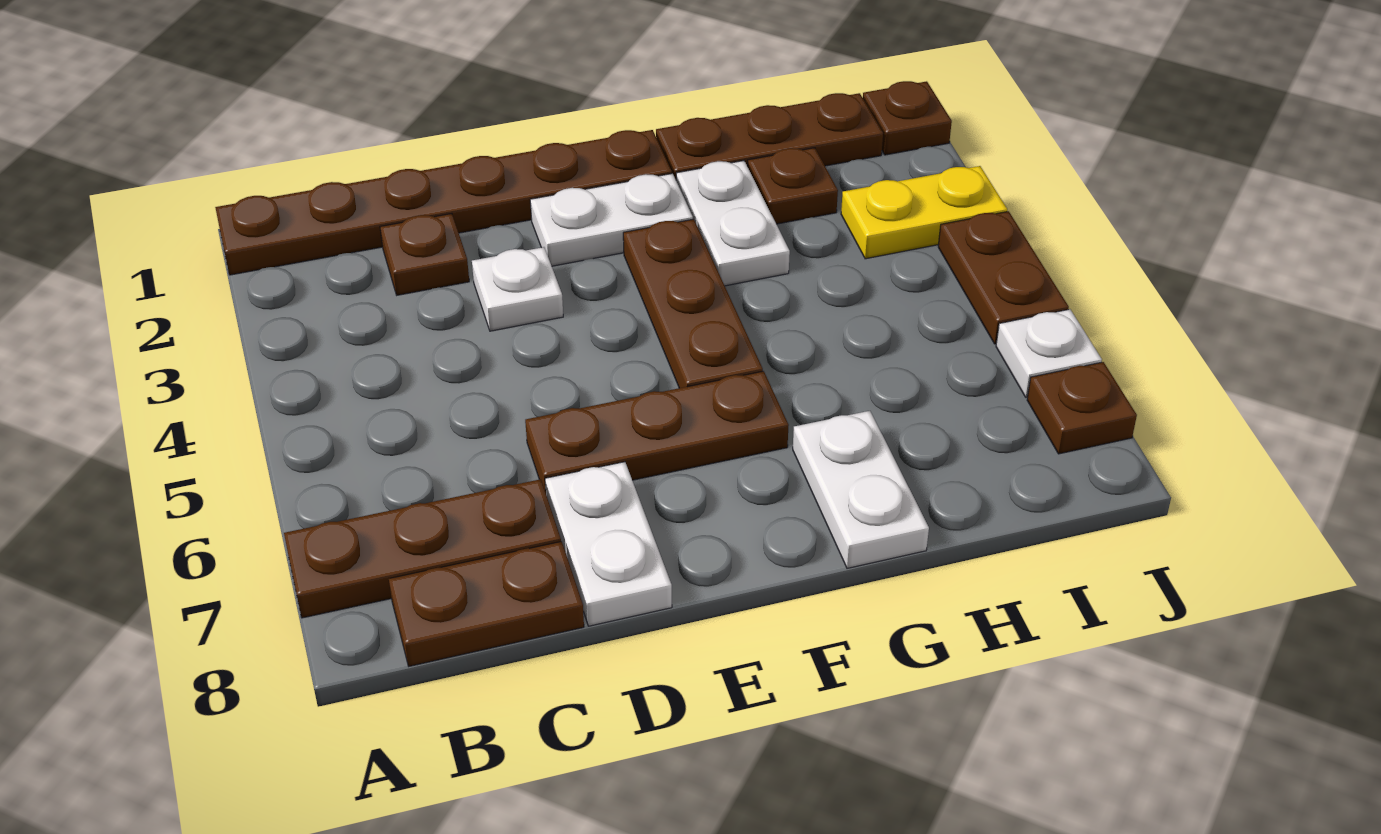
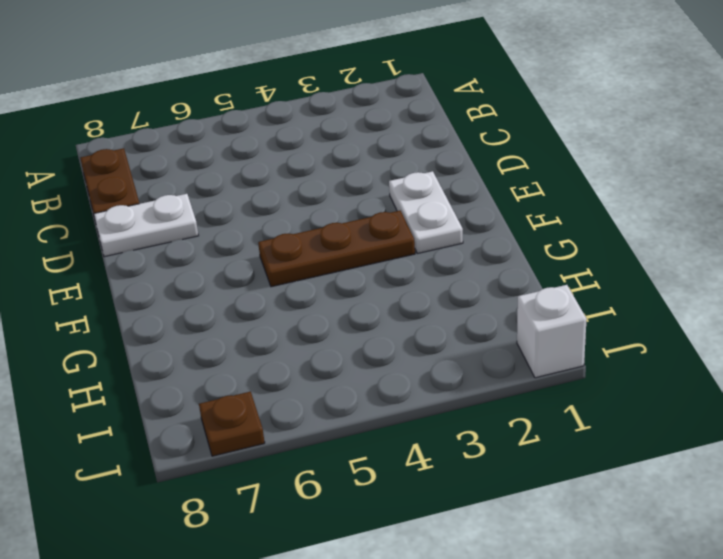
white brick J1 level 1 -> brown plate J1 level 1
none -> brown plate A1:F1 level 1
none -> brown plate A7:C7 level 1
none -> brown plate C2 level 1

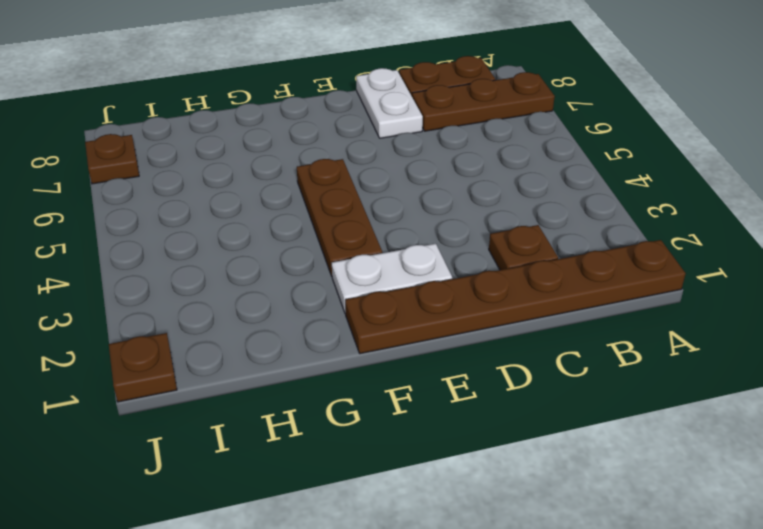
none -> white plate D3 level 1
none -> brown plate D6:F6 level 1
none -> brown plate G1:I1 level 1

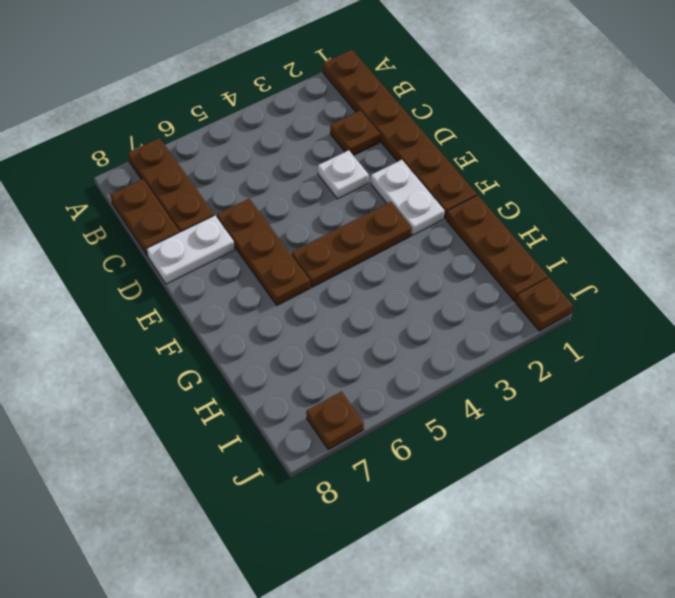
none -> white plate G2:G3 level 1
none -> white plate G7:G8 level 1
none -> brown plate H2 level 1

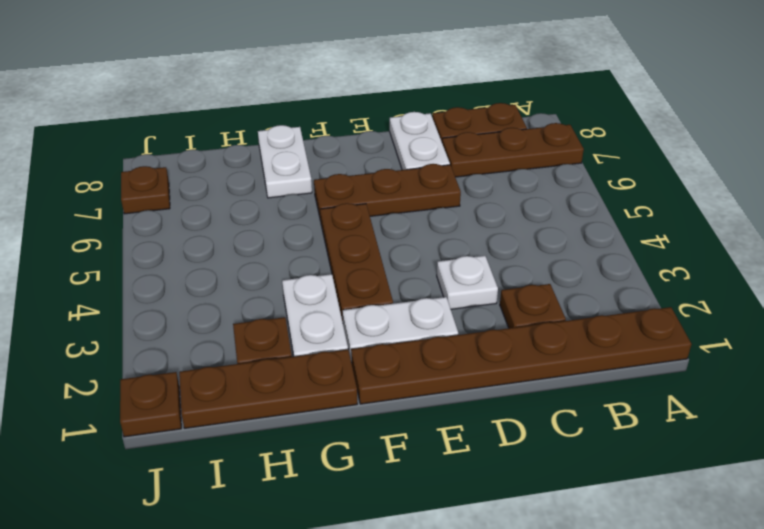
none -> yellow plate I3:J3 level 1
none -> brown plate J4:J5 level 1
none -> white plate J6 level 1

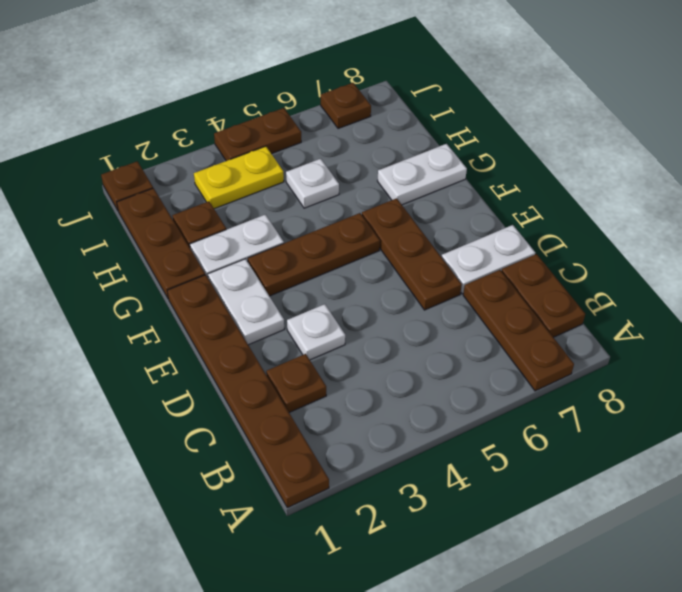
white plate H5 level 1 -> white plate J6 level 1
yellow plate I3:I4 level 1 -> yellow plate I3:J3 level 1

